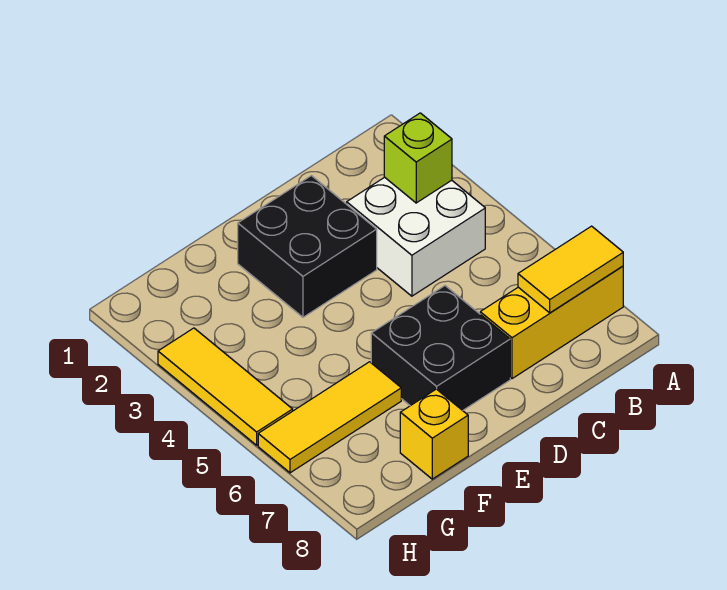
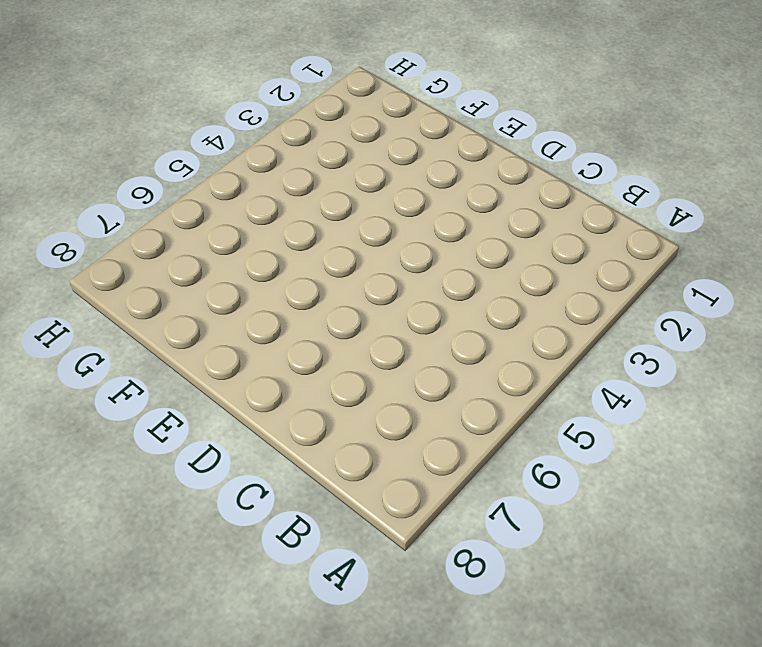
none -> yellow brick A7:C7 level 1
none -> white brick B3:C4 level 1

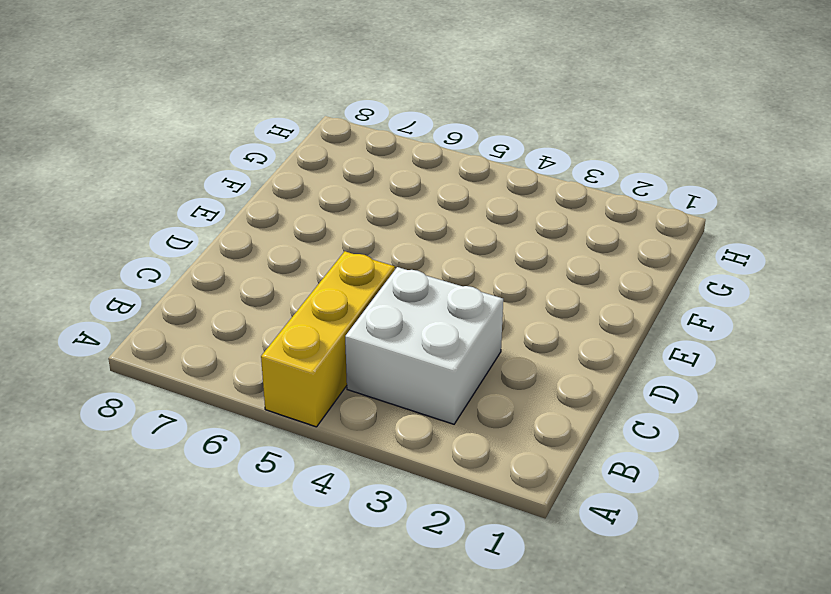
yellow brick A5:C5 level 1 -> yellow brick A7:C7 level 1
none -> black brick D2:E3 level 1
none -> black brick D6:E7 level 1

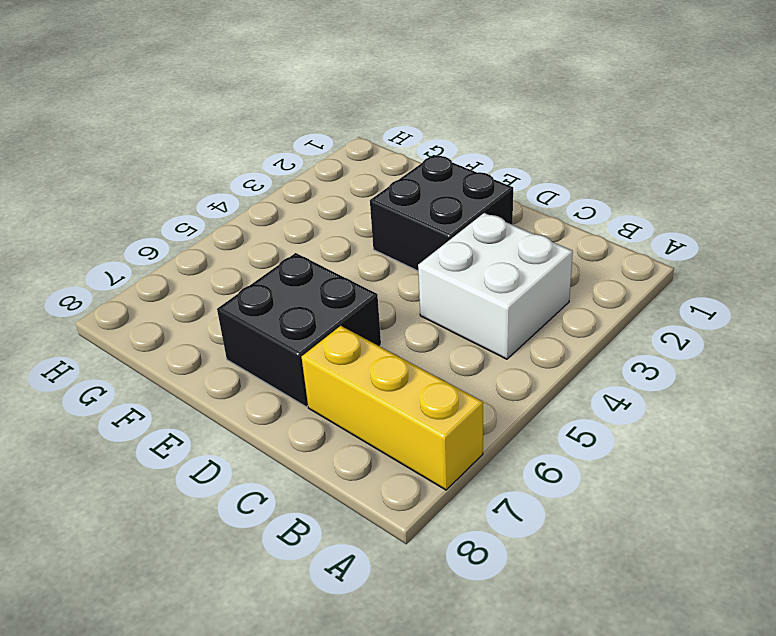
none -> yellow tile F6:H6 level 1
none -> yellow brick F8 level 1

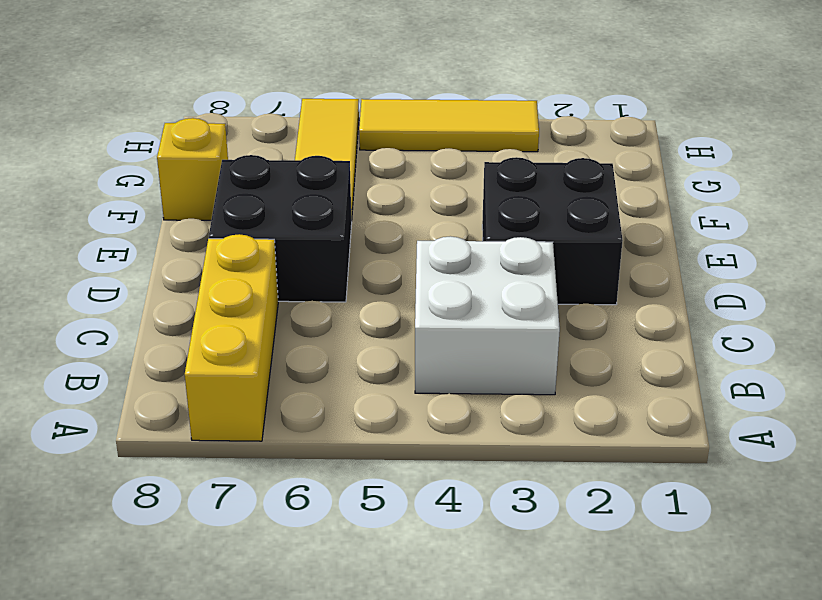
none -> yellow tile A7:B7 level 2
none -> lime brick B3 level 2

